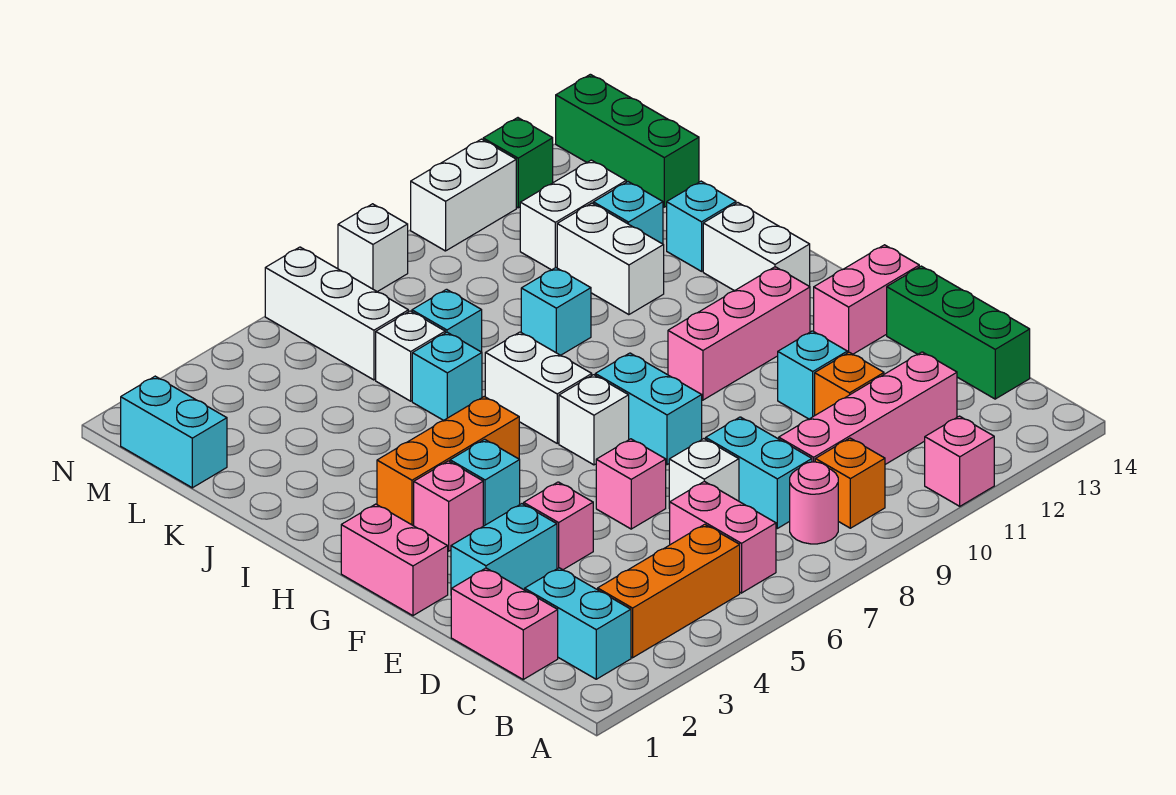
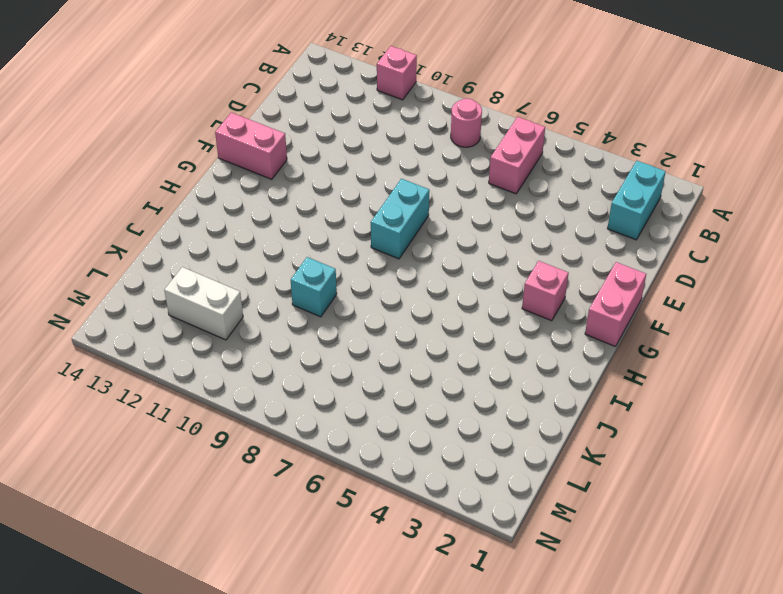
none -> orange brick B3:B5 level 1
none -> orange brick B9 level 1
none -> pink brick C1:D1 level 1
none -> cyan brick C8:D8 level 1

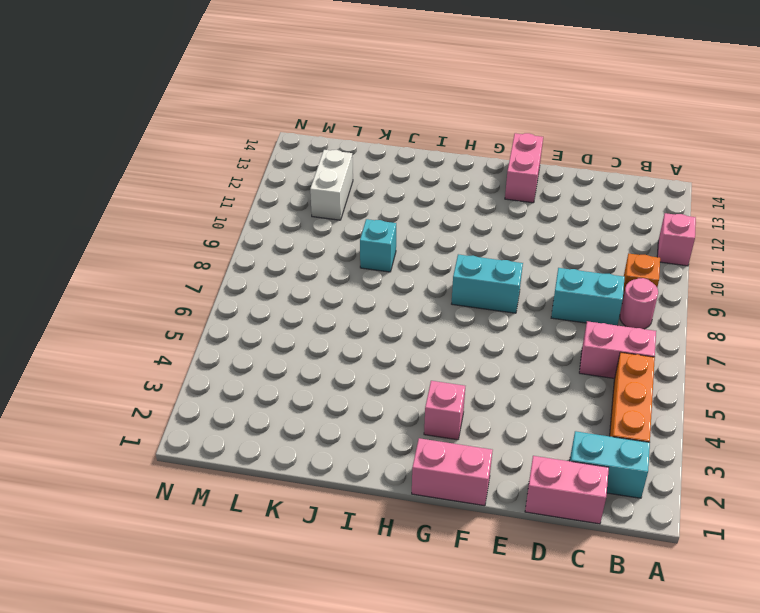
none -> pink brick C9:C12 level 1
none -> green brick C14:E14 level 1
none -> white brick D7 level 1
none -> orange brick D11 level 1

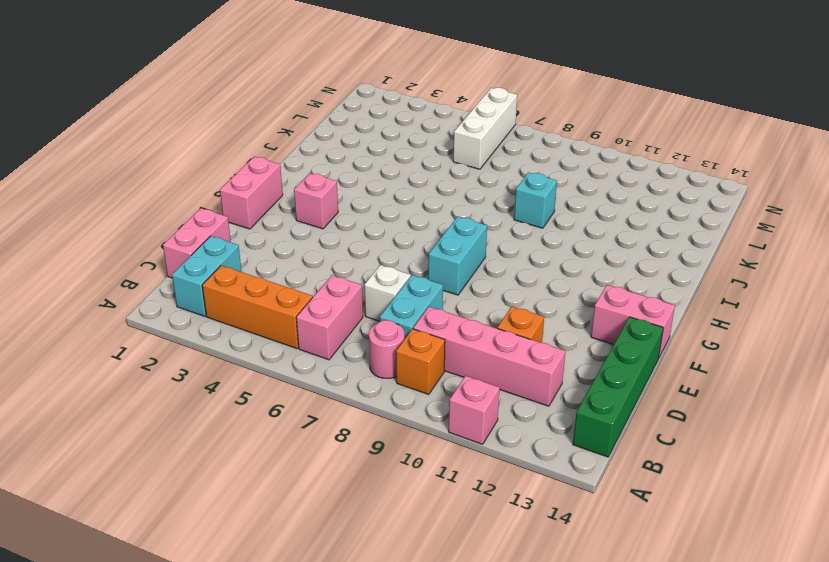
green brick B14:E14 level 1 -> green brick C14:E14 level 1
none -> cyan brick E2:E3 level 1
none -> pink brick E4 level 1
none -> pink brick E6 level 1
none -> cyan brick E11 level 1

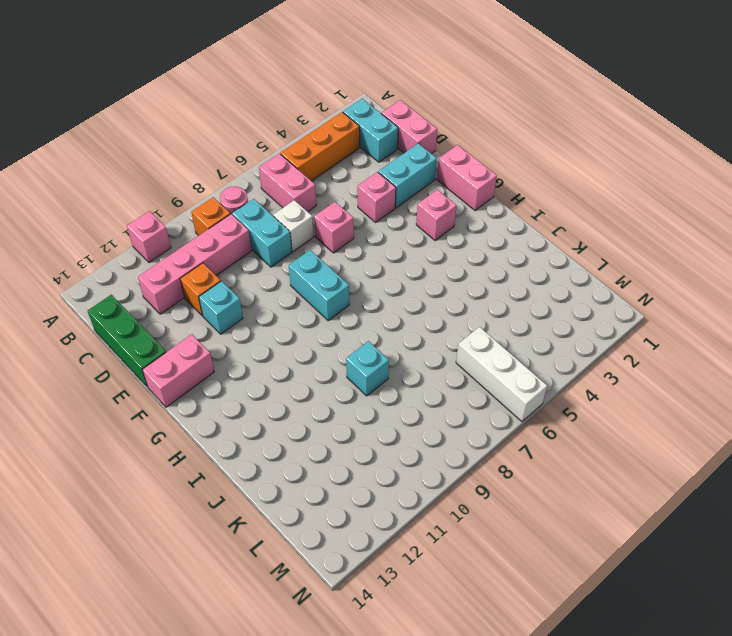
none -> cyan brick G4 level 1
none -> white brick G7 level 1
none -> pink brick G10:G12 level 1
none -> orange brick H3:H5 level 1

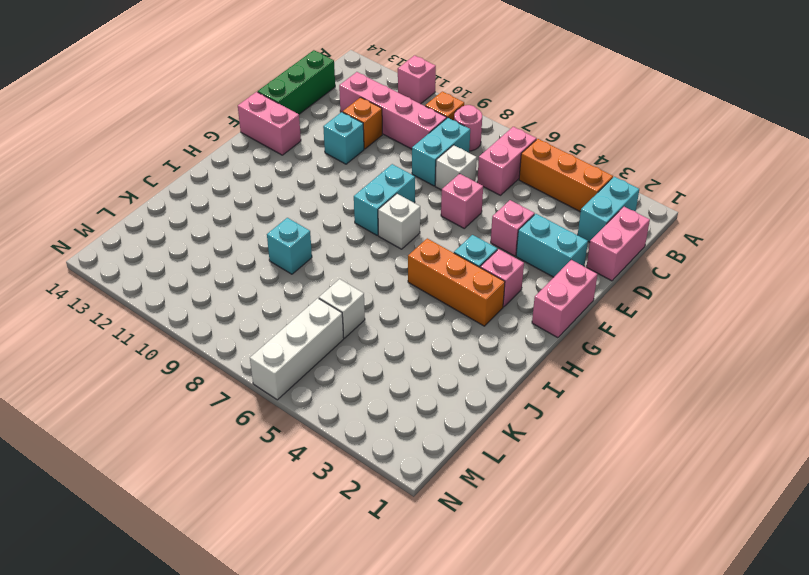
none -> pink brick G10:G12 level 1
none -> white brick H7:I7 level 1
none -> white brick H13:I13 level 1
none -> cyan brick J6 level 1

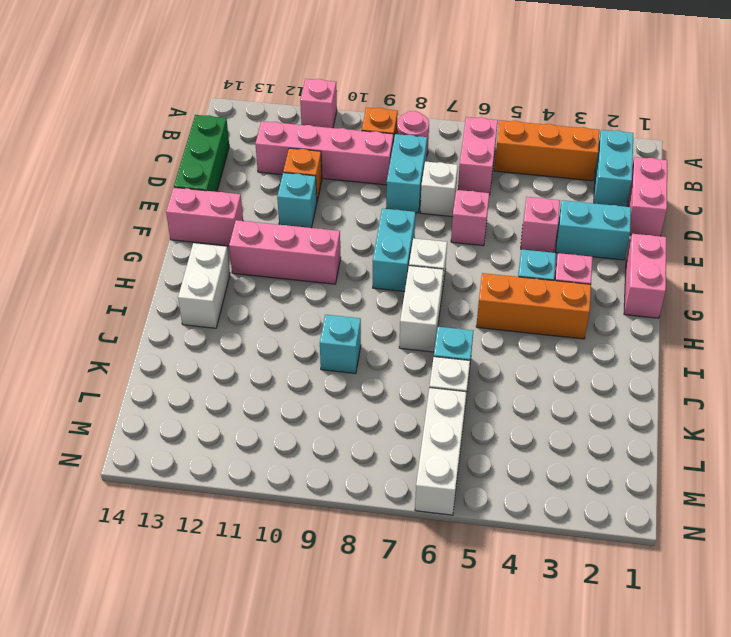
none -> white brick J11:K11 level 1
none -> cyan brick J13 level 1
none -> cyan brick K7 level 1
none -> cyan brick K12 level 1

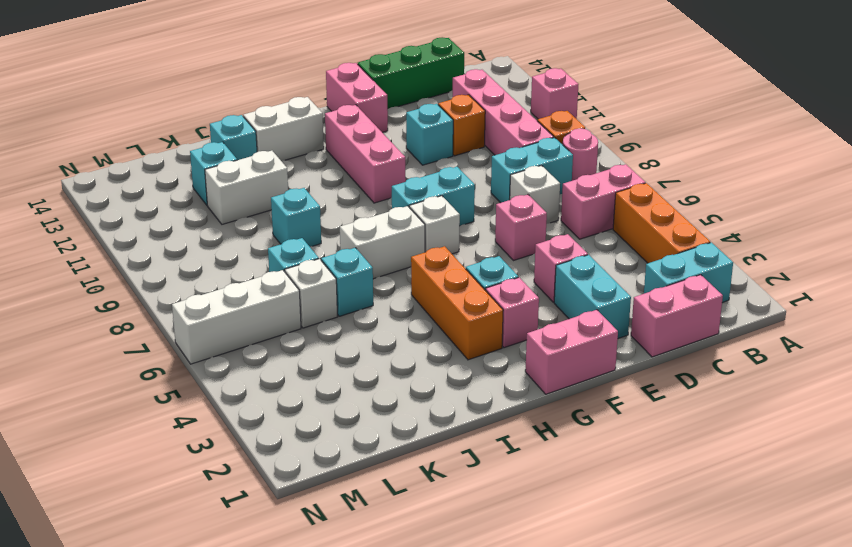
none -> cyan brick L1:M1 level 1
none -> white brick L11:L12 level 1
none -> green brick L14:N14 level 1
none -> white brick N8 level 1

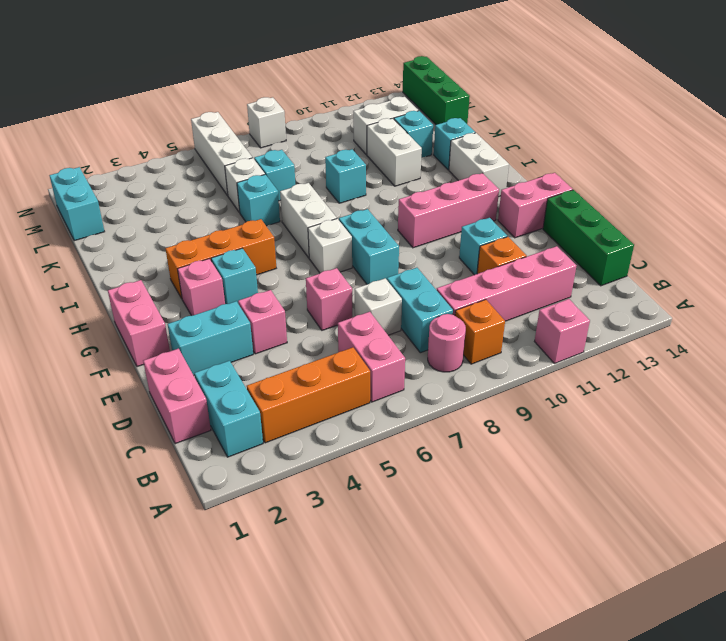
none -> white brick N10:N11 level 1
none -> green brick N12 level 1

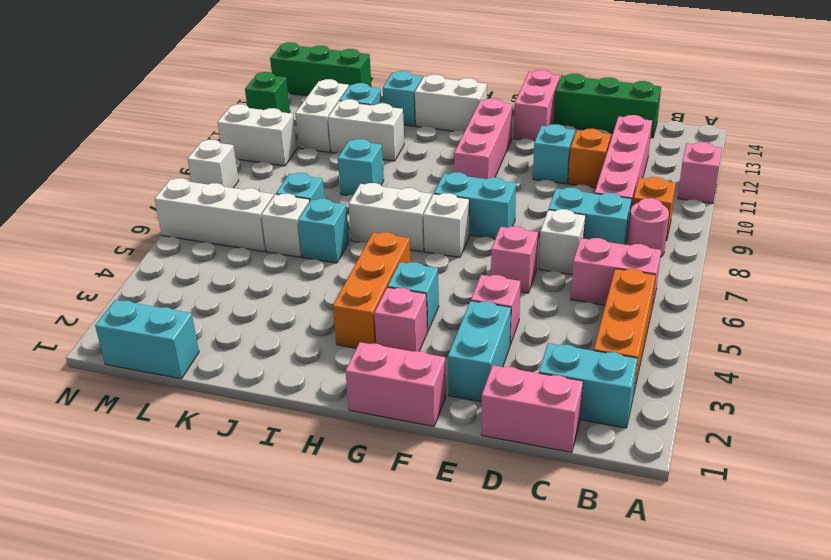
white brick M10:N10 level 1 -> white brick N10:N11 level 1

